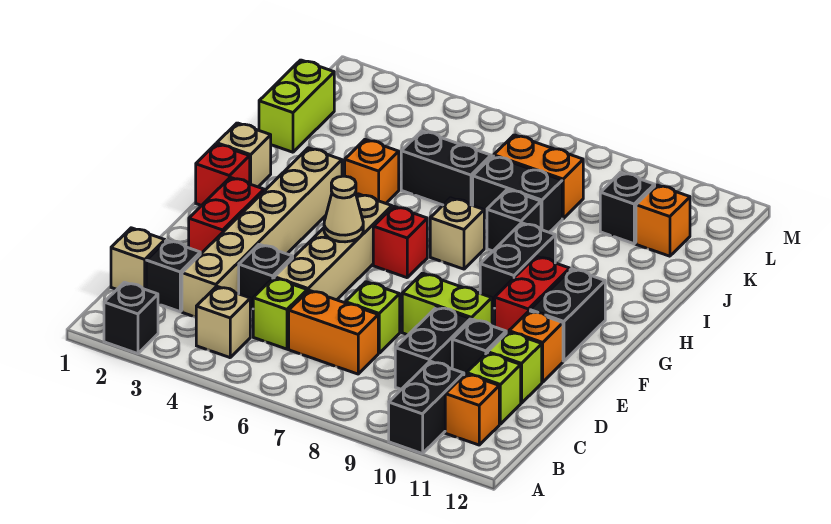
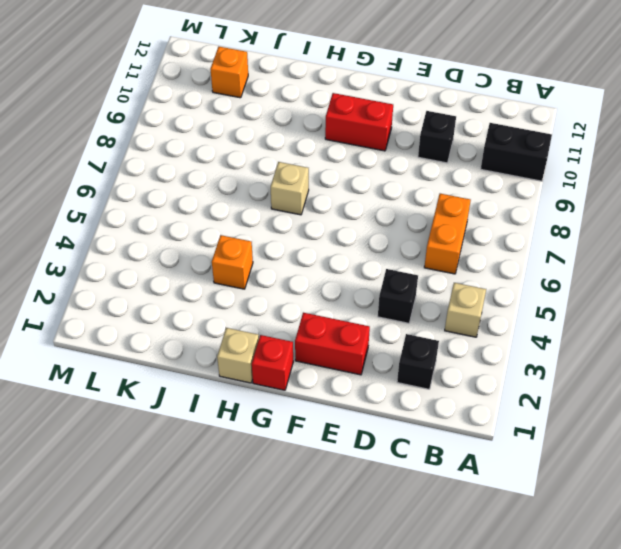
none -> black brick A2 level 1
none -> orange brick B11 level 1
none -> tan brick C1 level 1
none -> tan brick C3:H3 level 1

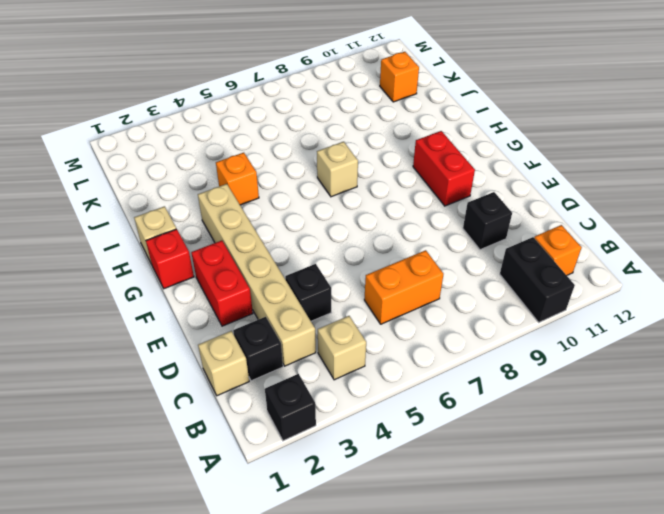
none -> lime brick C5 level 1
none -> black brick C9:D9 level 1
none -> lime brick C11 level 1
none -> tan brick D5:G5 level 1

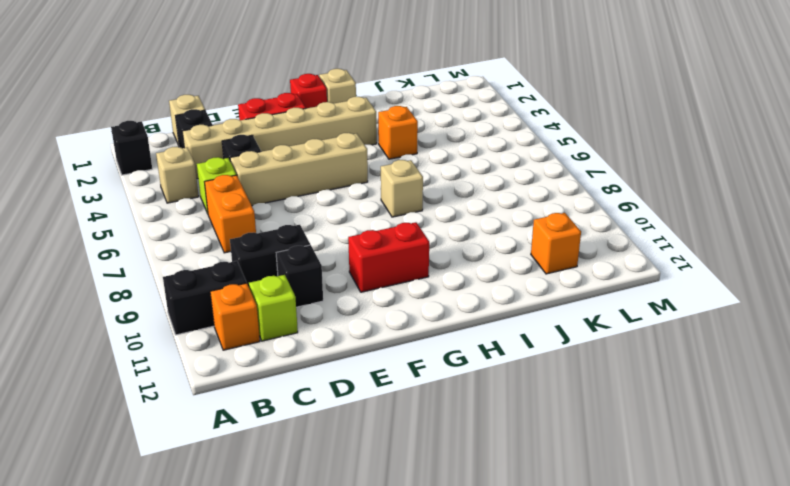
none -> lime brick D7 level 1
none -> lime brick D11 level 1
none -> lime brick E8:E9 level 1
none -> orange brick E11 level 1

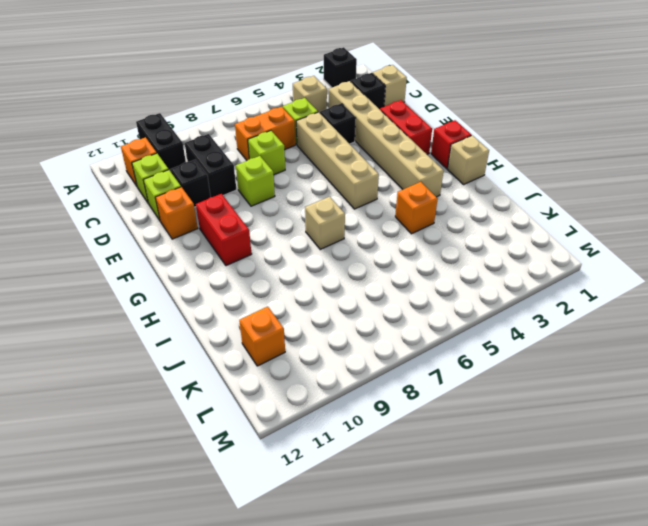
lime brick E8 level 1 -> lime brick E8:E9 level 1
none -> black brick F11:G11 level 1
none -> red brick G6 level 1
none -> black brick G9:H9 level 1
none -> black brick I8 level 1

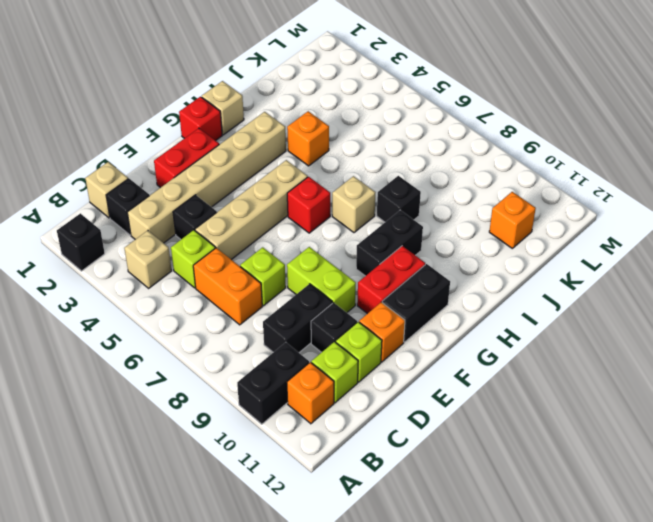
none -> lime brick J1:K1 level 1
none -> black brick J5:J6 level 1
none -> black brick J7:J8 level 1
none -> orange brick K7:K8 level 1

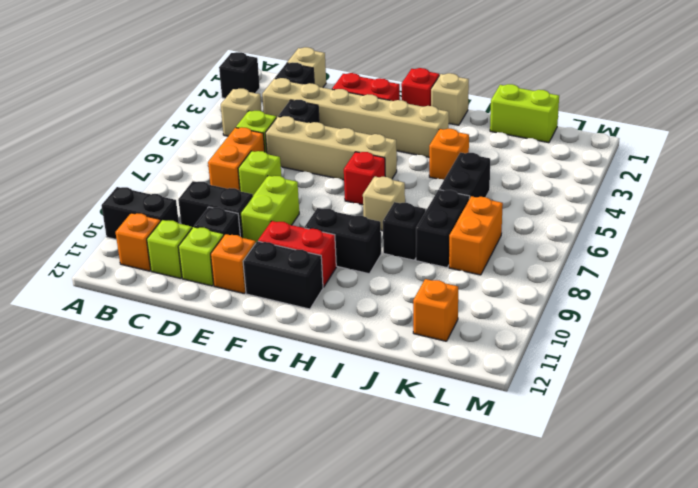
none -> black brick K10 level 1
none -> tan cone F5 level 2

